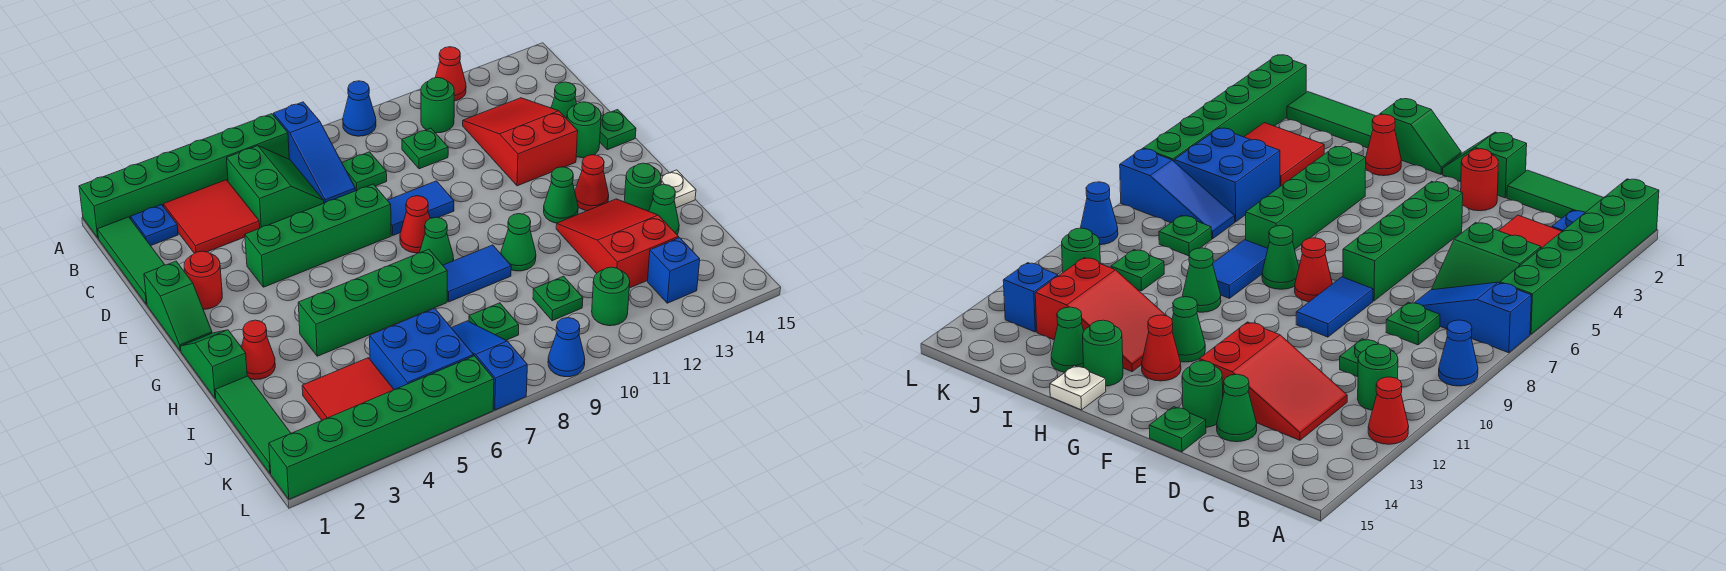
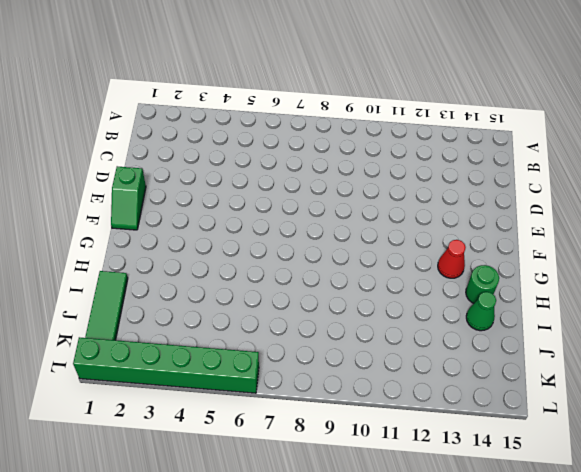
none -> green brick A1:A6 level 1
none -> blue slope A7:C7 level 1 top A
none -> blue cone A9 level 1
none -> red cone A12 level 1

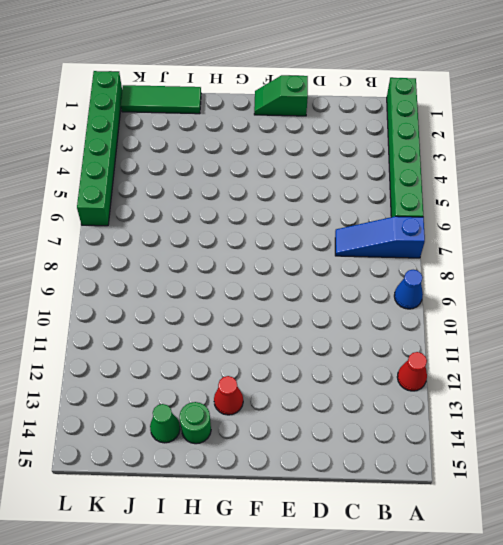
none -> green tile B1:D1 level 1
none -> blue plate B2 level 1
none -> red tile B3:C4 level 1
none -> green slope B5:C6 level 1 top 5

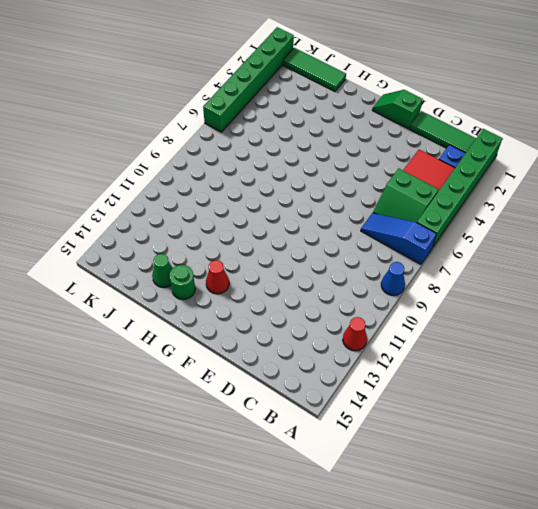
none -> green round brick B11 level 1
none -> green plate C8 level 1
none -> green plate C10 level 1
none -> red slope C12:E13 level 1 top E

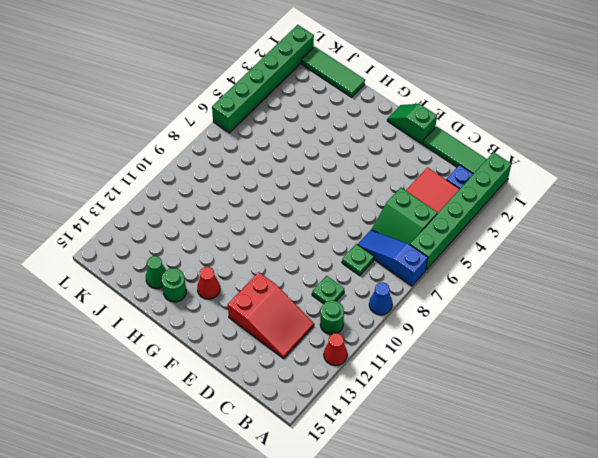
none -> green cone D14 level 1
none -> red round brick E2 level 1
none -> green brick E4:E7 level 1
none -> blue tile E8:E9 level 1

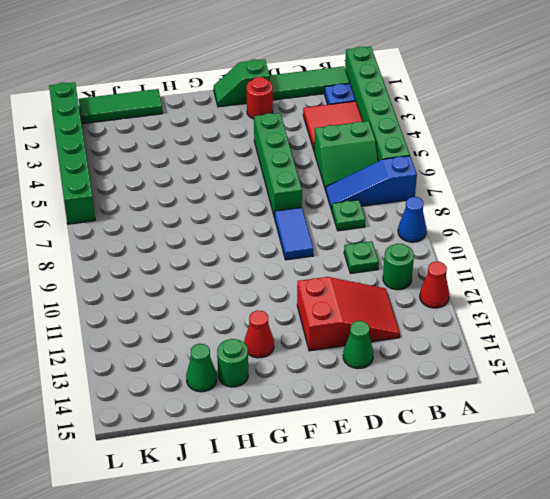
none -> green round brick E14 level 1
none -> green plate E15 level 1
none -> red cone F8 level 1
none -> green slope G1:H1 level 1 top H

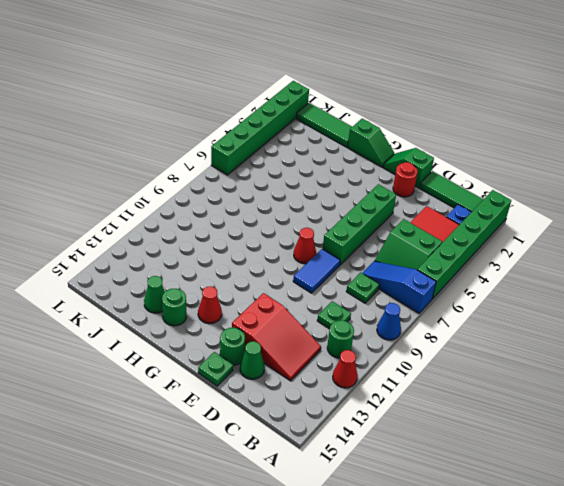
none -> green cone G8 level 1
none -> green cone G12 level 1
none -> red cone H2 level 1
none -> green brick H4:H7 level 1

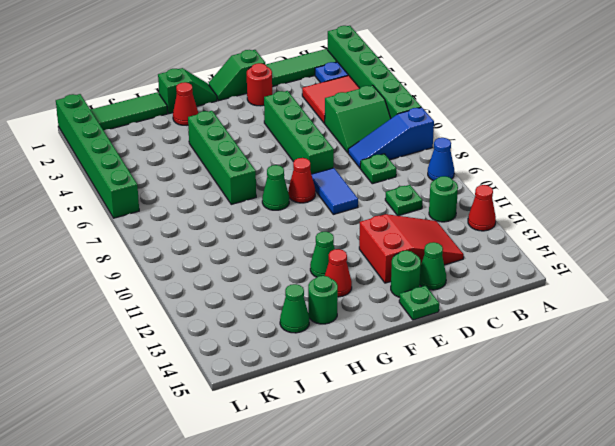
none -> blue tile H8:H9 level 1
none -> green cone H10 level 1
none -> red slope H12:J13 level 1 top J
none -> white plate H15 level 1

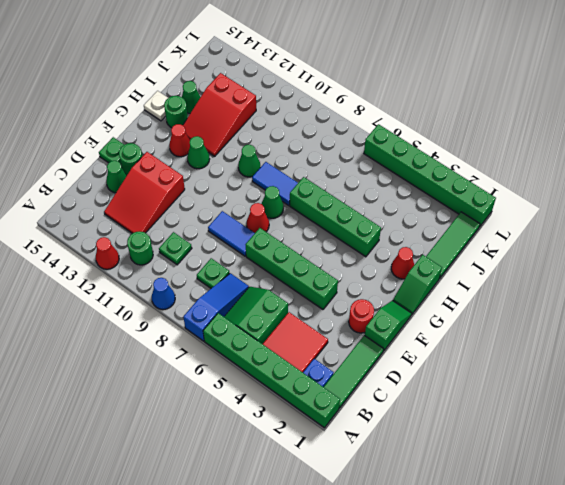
none -> red tile J3:K4 level 1
none -> blue brick J5:K6 level 1
none -> blue slope J7:L7 level 1 top L
none -> green plate J8 level 1

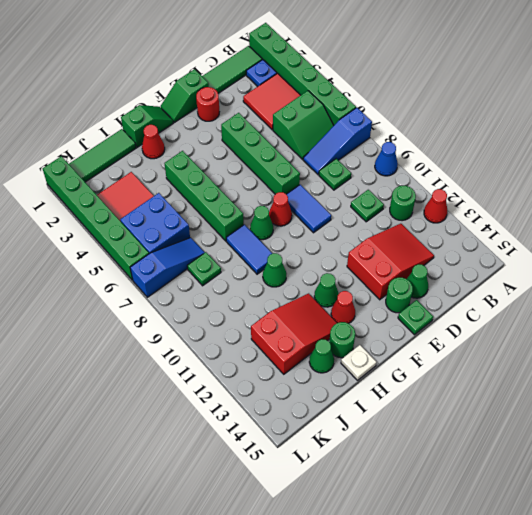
none -> green plate J10 level 1
none -> green round brick K11 level 1
none -> blue brick K13 level 1
none -> blue cone L9 level 1

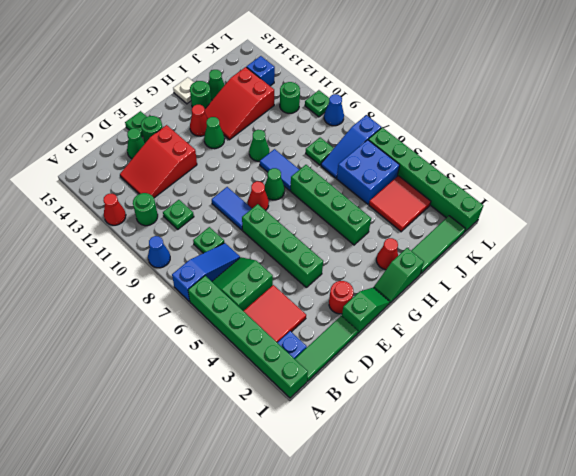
green plate L10 level 1 -> green plate J10 level 1

